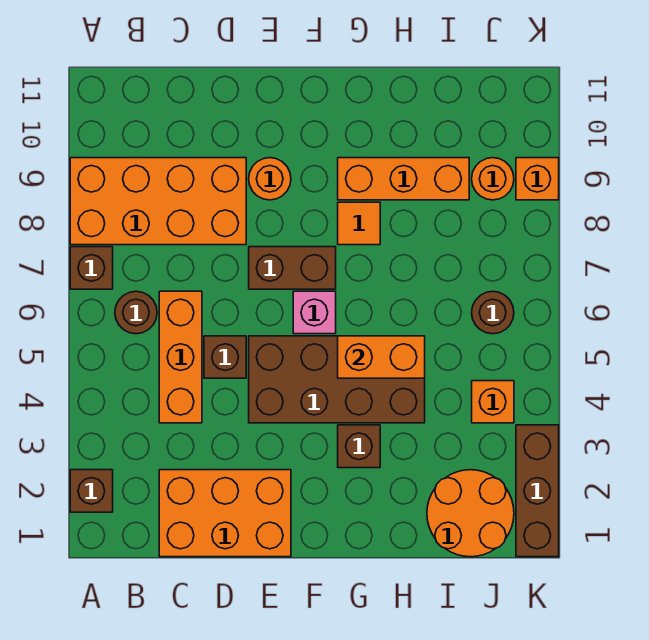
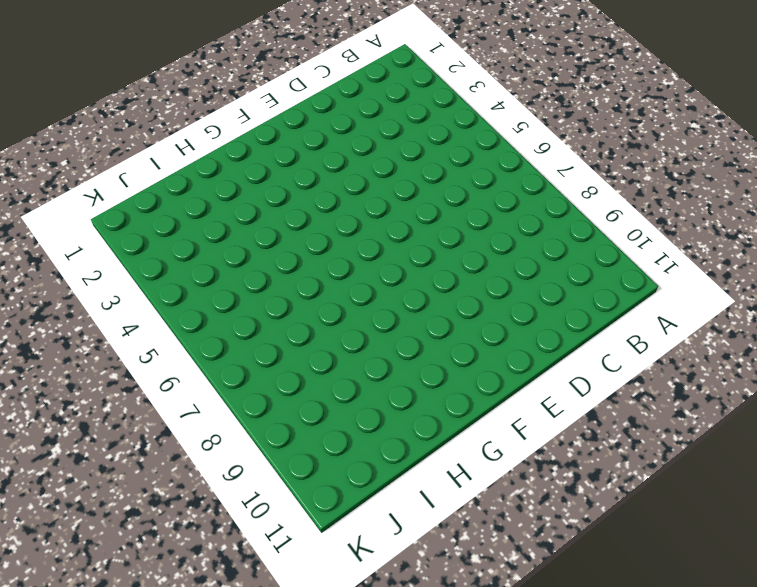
none -> brown brick A2 level 1
none -> brown brick A7 level 1
none -> orange brick A8:D9 level 1

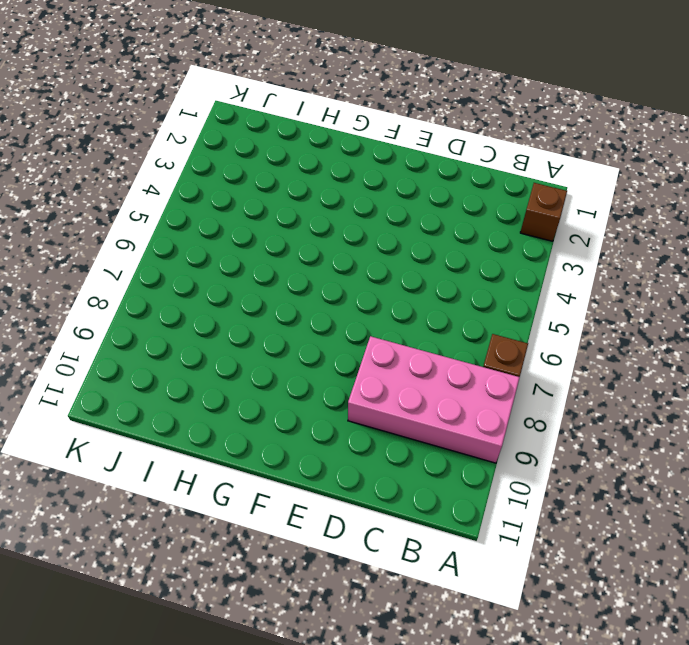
pink brick A8:D9 level 1 -> orange brick A8:D9 level 1
none -> brown round brick B6 level 1
none -> orange brick C1:E2 level 1
none -> orange brick C4:C6 level 1

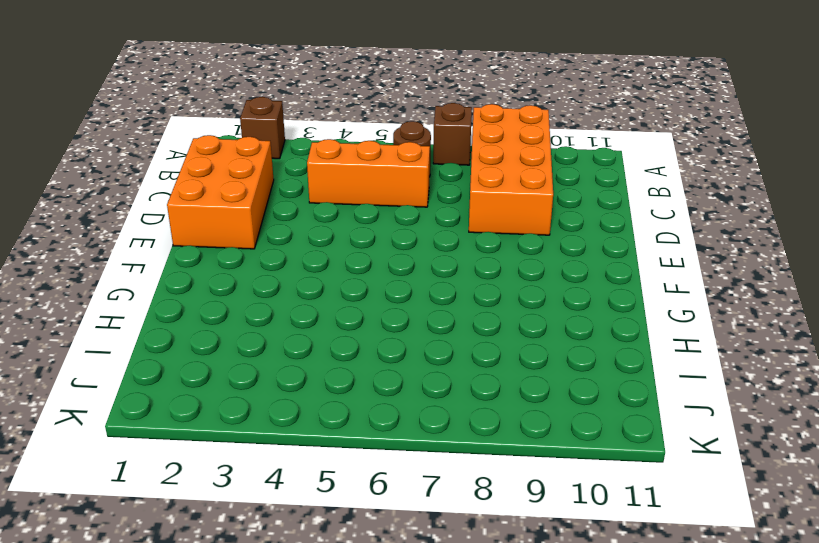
none -> brown brick D5 level 1
none -> brown brick E4:H5 level 1
none -> brown brick E7:F7 level 1

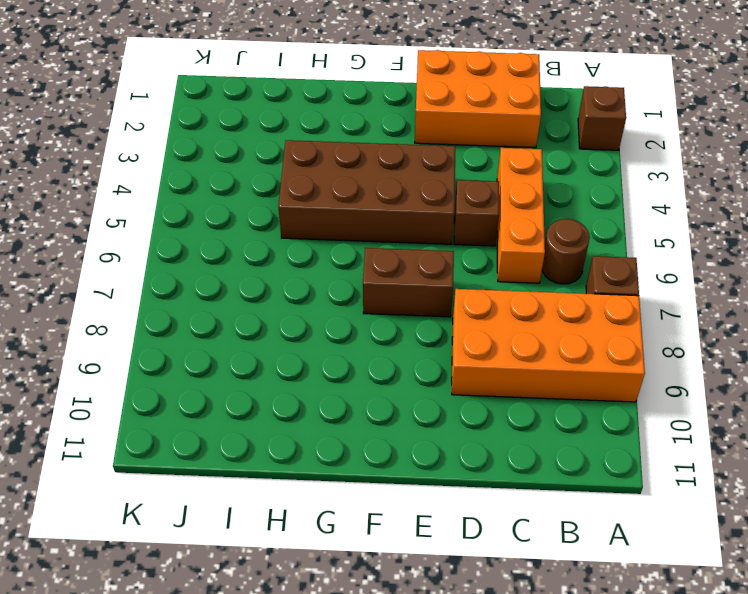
none -> orange round brick E9 level 1
none -> pink brick F6 level 1
none -> brown brick G3 level 1

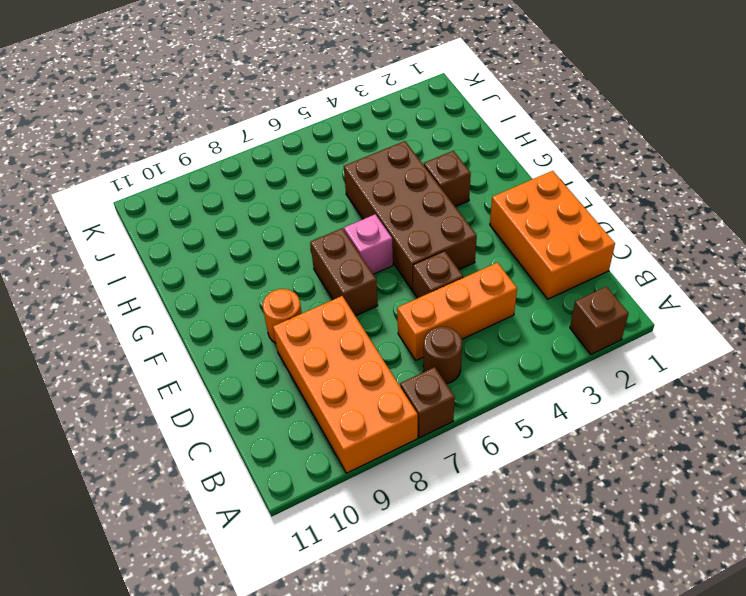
none -> orange tile G8 level 1
none -> orange brick G9:I9 level 1
none -> orange round brick I1:J2 level 1

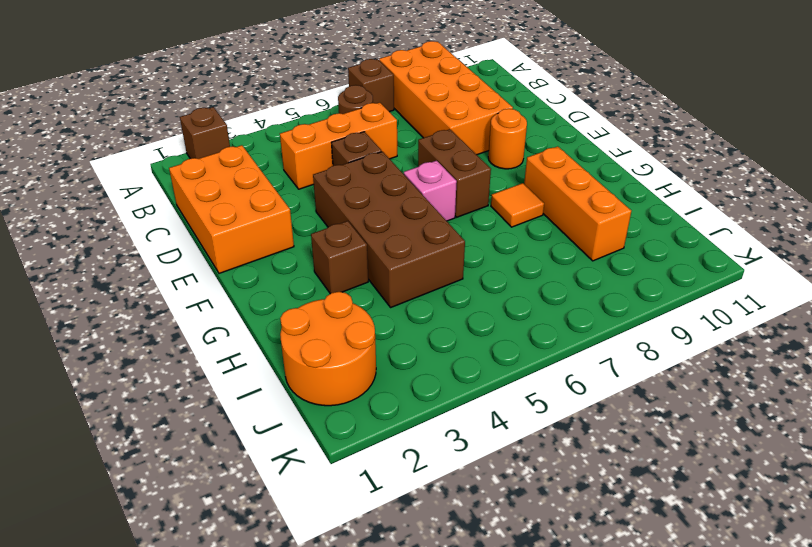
none -> orange brick J4 level 1
none -> brown round brick J6 level 1
none -> orange round brick J9 level 1

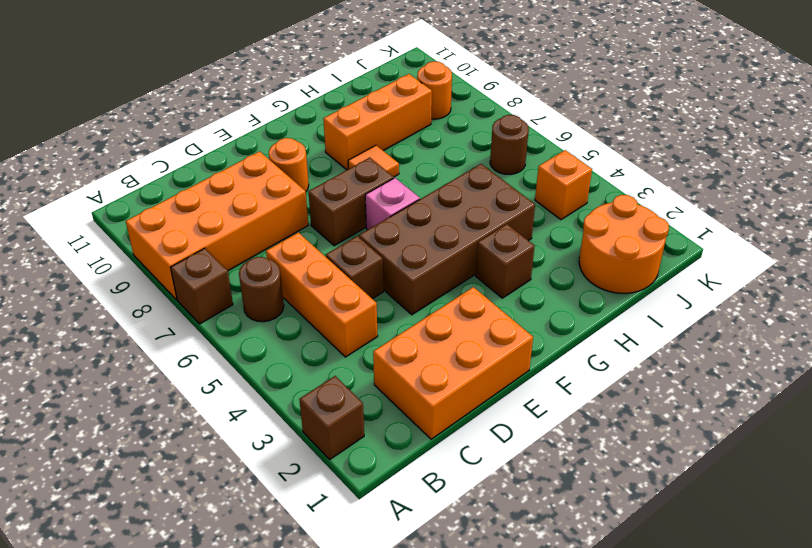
none -> brown brick K1:K3 level 1
none -> orange brick K9 level 1
none -> orange brick G5:H5 level 2

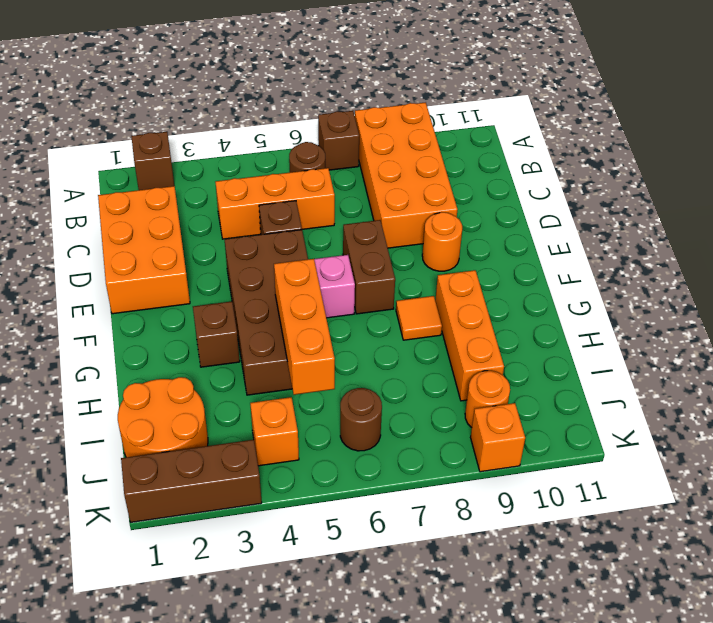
orange brick G5:I5 level 2 -> orange brick G5:H5 level 2

